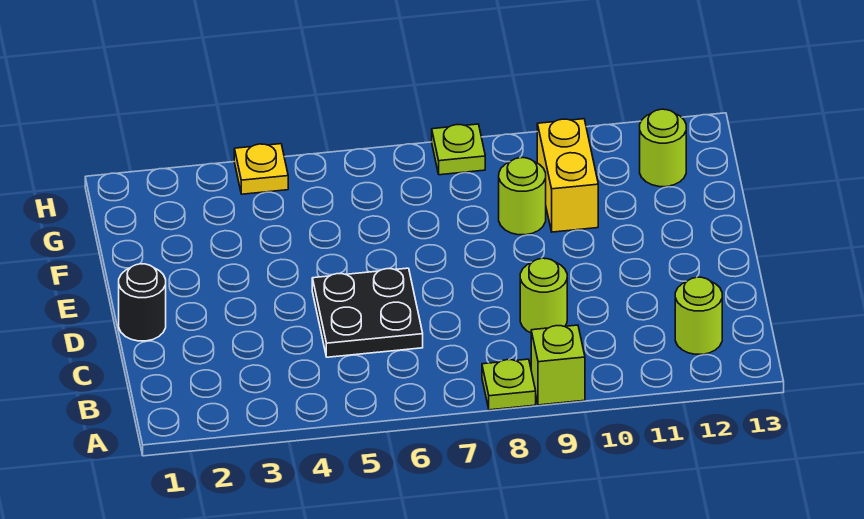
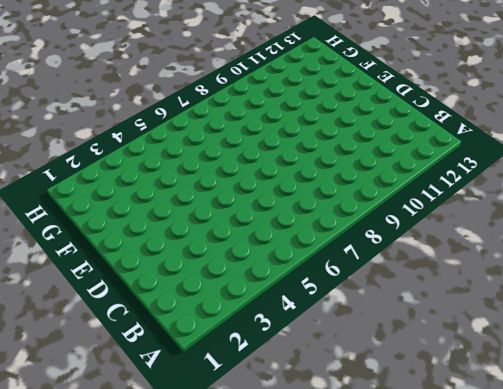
none -> lime plate A8 level 1
none -> lime brick A9 level 1

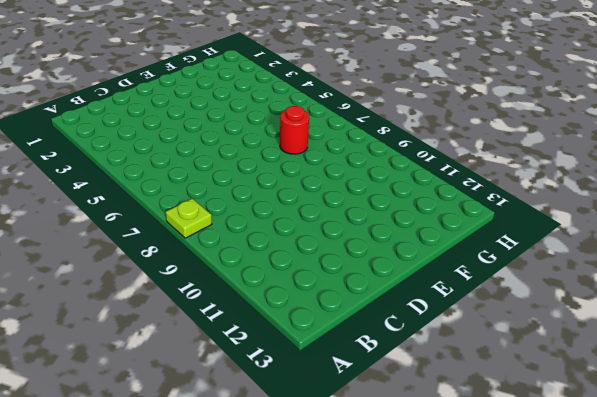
red round brick F7 level 1 -> none
none -> lime brick A9 level 1
none -> lime round brick B12 level 1

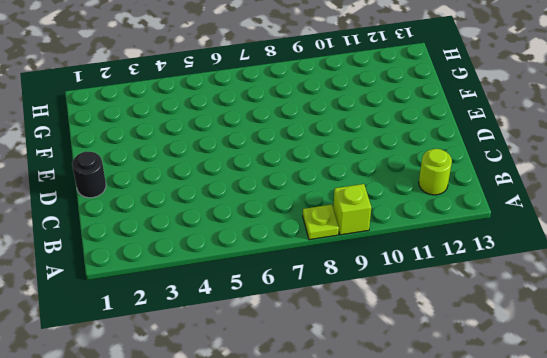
none -> black plate C5:D6 level 1
none -> lime round brick C9 level 1

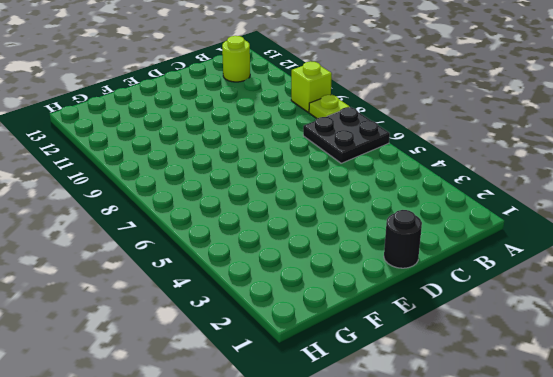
black plate A6:B7 level 1 -> black plate C5:D6 level 1
none -> lime round brick C9 level 1
none -> lime round brick F9 level 1

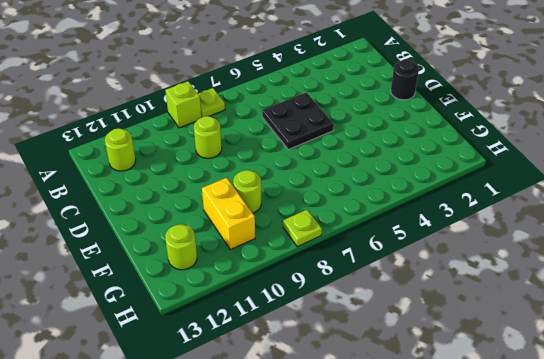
none -> yellow plate H4 level 1

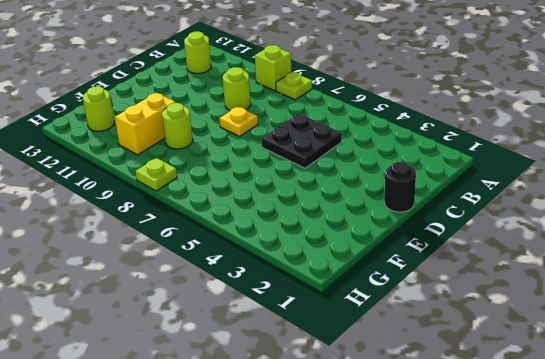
yellow plate D8 level 1 -> yellow plate H4 level 1

